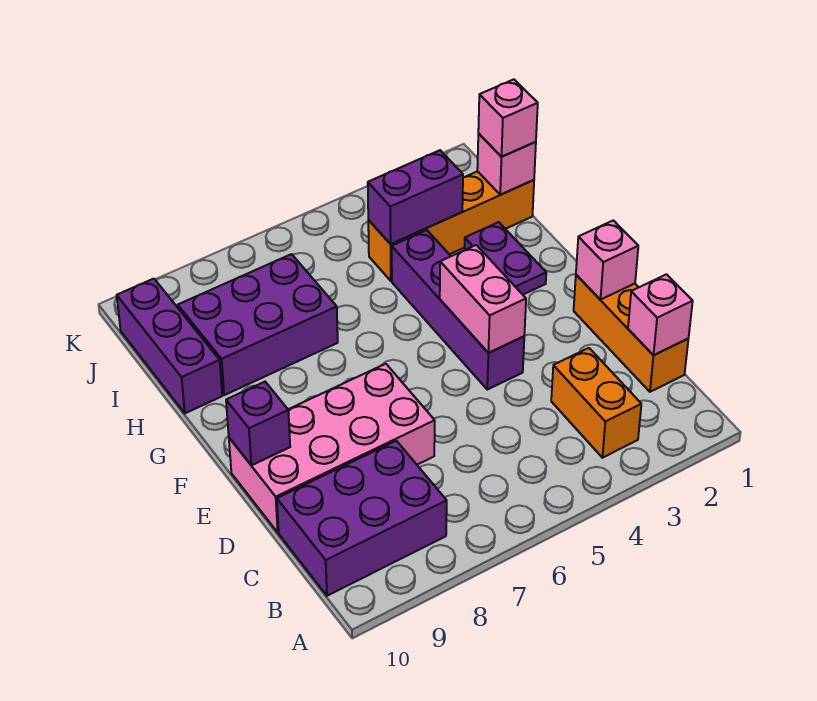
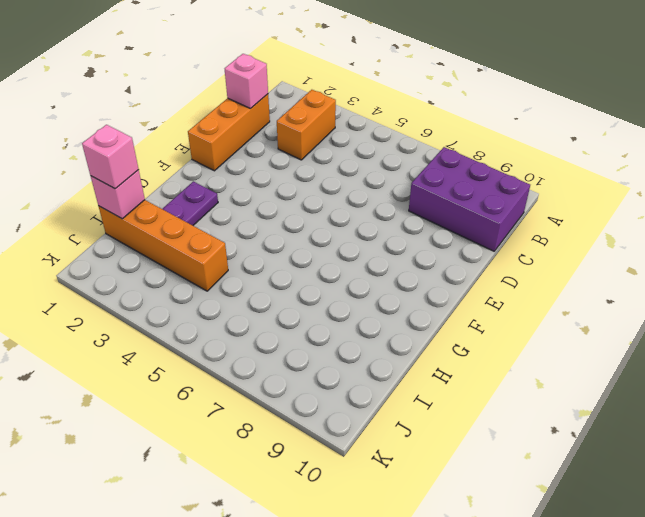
none -> pink brick D7:E10 level 1
none -> purple brick E4:H4 level 1
none -> purple brick H7:I9 level 1

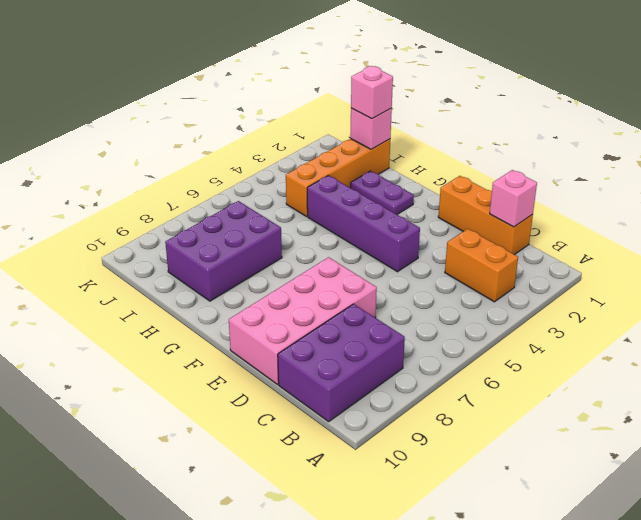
none -> purple brick H10:J10 level 1
none -> pink brick E1 level 2
none -> pink brick E4:F4 level 2

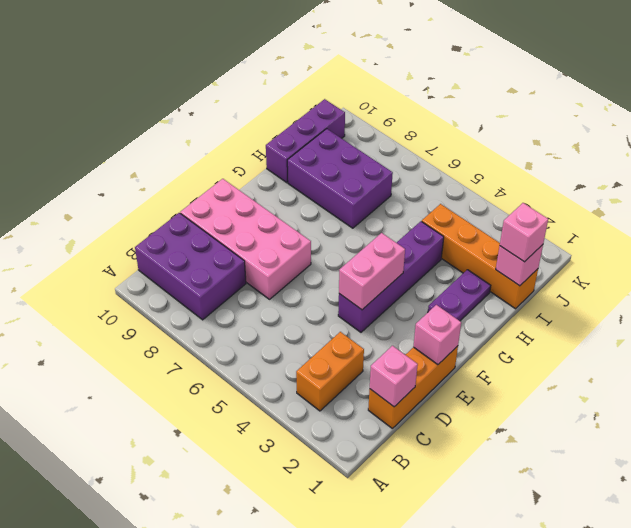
none -> purple brick E10 level 2
none -> purple brick I3:I4 level 2

